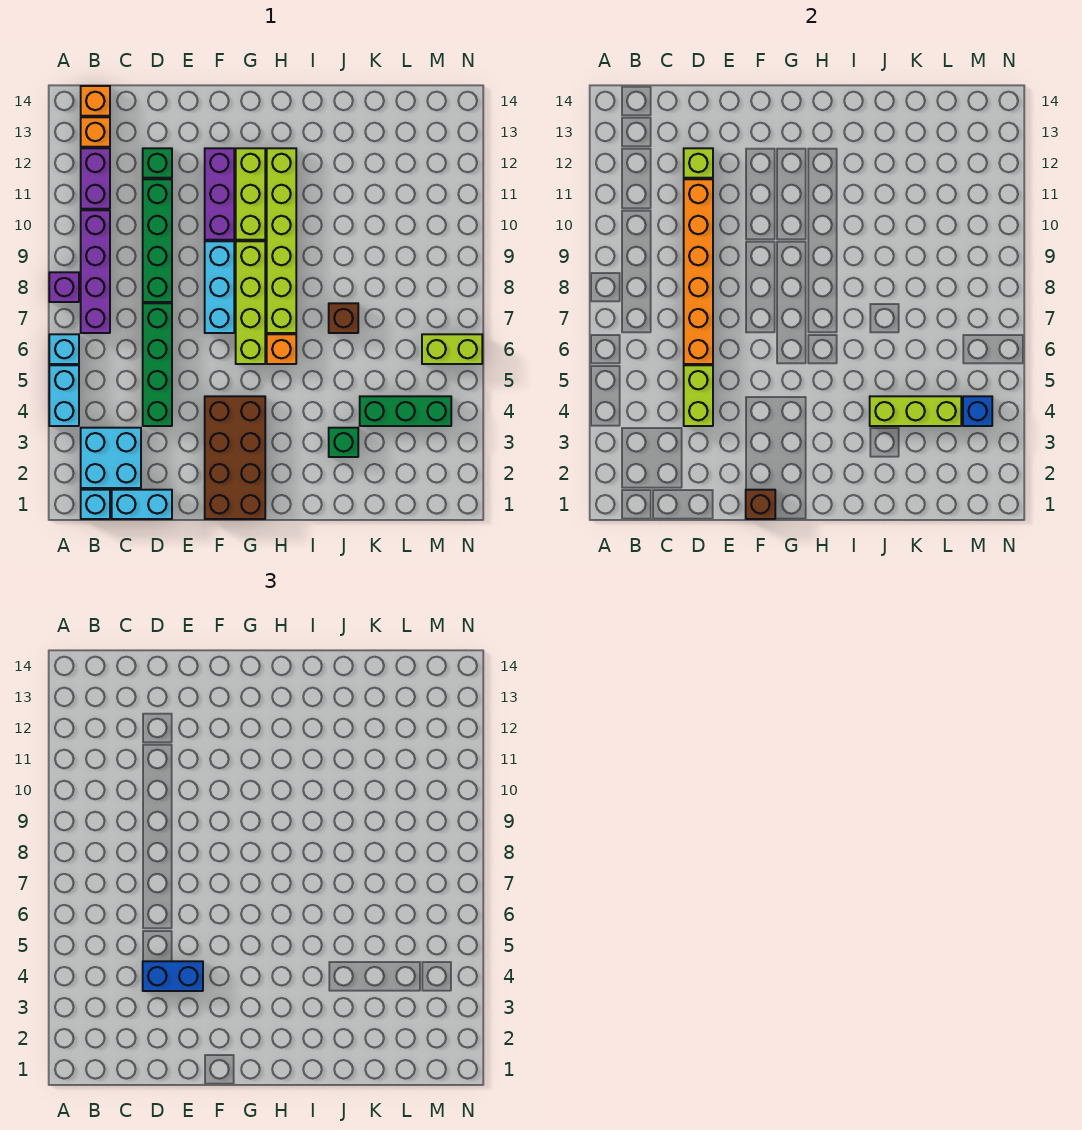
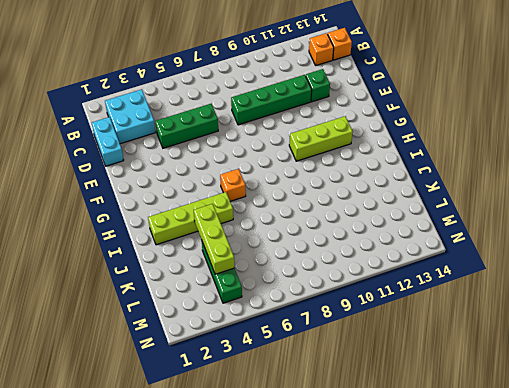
green brick D4:D6 level 1 -> green brick D4:D7 level 1
lime brick I2:I5 level 1 -> lime brick G6:G9 level 1
none -> cyan brick A4:A5 level 1
none -> cyan brick A6 level 1
none -> purple brick A8 level 1
none -> cyan brick B1 level 1

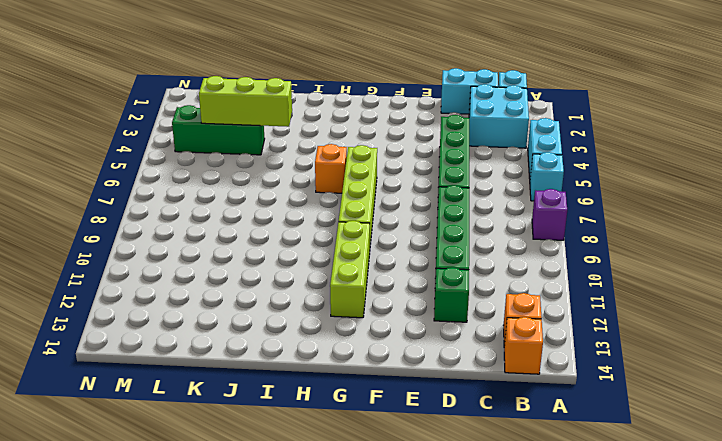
none -> purple brick B7:B10 level 1
none -> purple brick B11:B12 level 1
none -> brown brick F1:G4 level 1
none -> cyan brick F7:F9 level 1

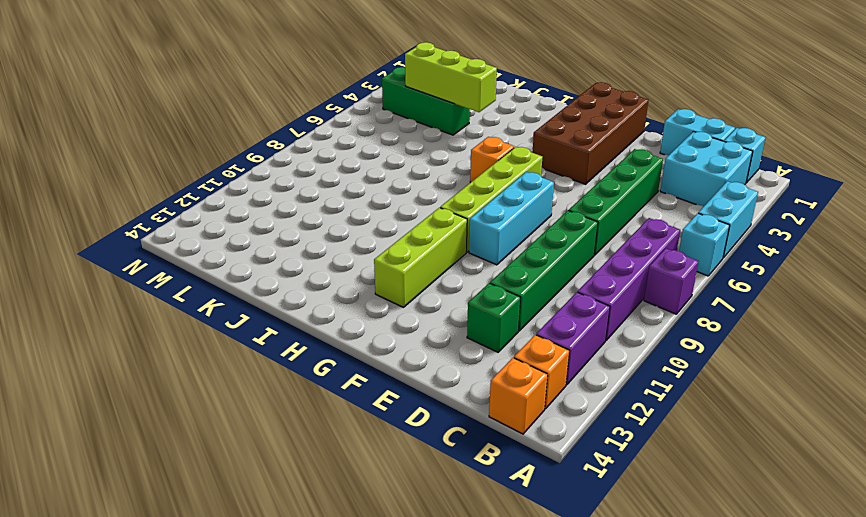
none -> purple brick F10:F12 level 1
none -> lime brick H7:H12 level 1
none -> green brick J3 level 1
none -> brown brick J7 level 1

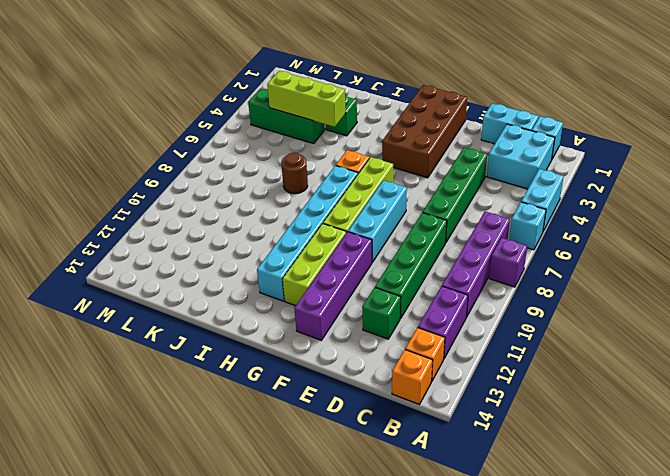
purple brick F10:F13 level 1 -> purple brick F10:F12 level 1
cyan brick H7:H12 level 1 -> lime brick H7:H12 level 1
brown round brick J7 level 1 -> brown brick J7 level 1
none -> lime brick M6:N6 level 1
none -> lime brick D4:D5 level 2
none -> orange brick D6:D11 level 2
none -> lime brick D12 level 2

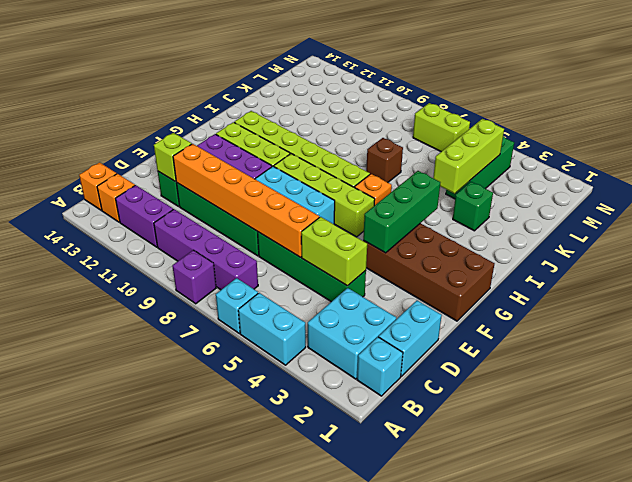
green brick F4:H4 level 2 -> none
lime brick M6:M7 level 1 -> lime brick M6:N6 level 1
none -> brown brick F1 level 2
none -> blue brick M4 level 2
none -> blue brick D4:E4 level 3

